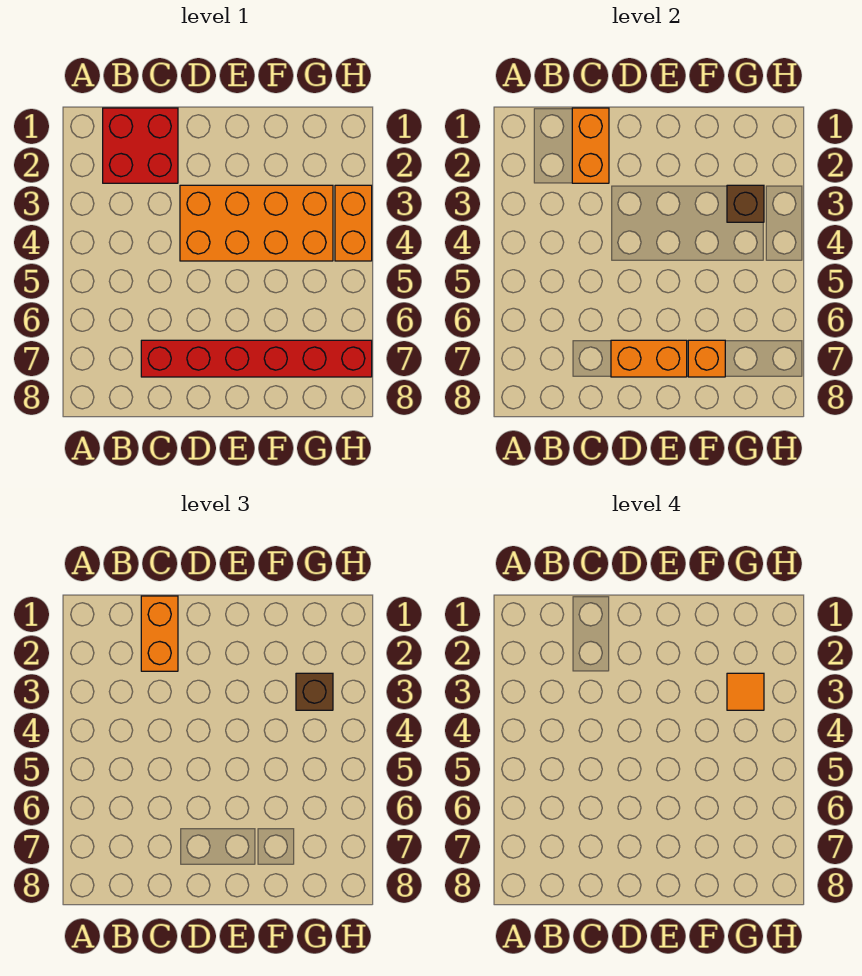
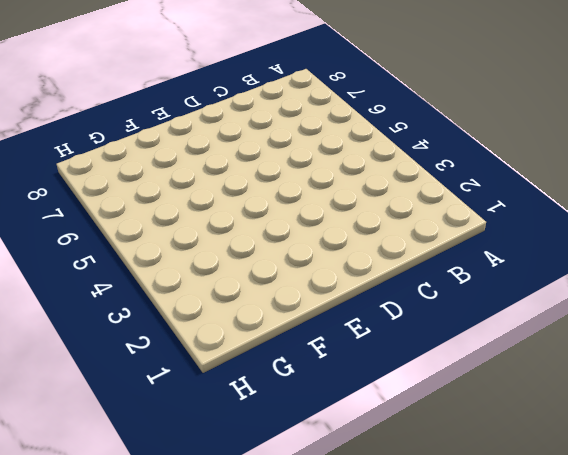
none -> red brick B1:C2 level 1
none -> red brick C7:H7 level 1

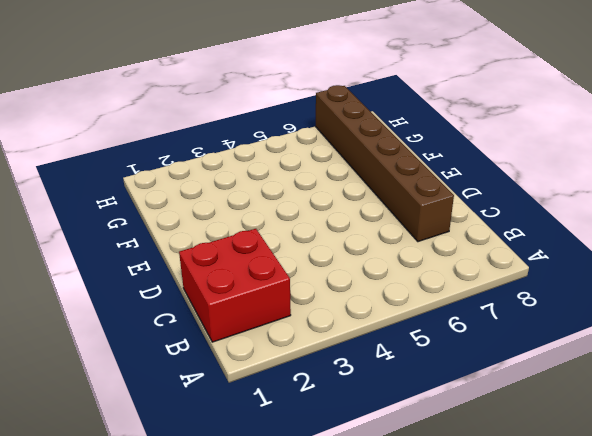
brown brick C7:H7 level 1 -> red brick C7:H7 level 1
none -> orange brick D3:G4 level 1
none -> orange brick H3:H4 level 1

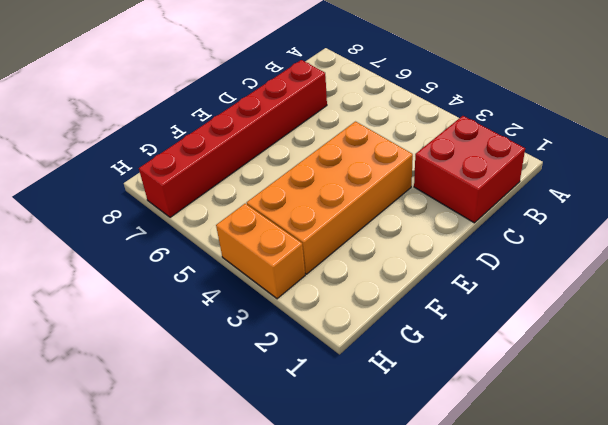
none -> orange brick C1:C2 level 2
none -> orange brick D7:E7 level 2

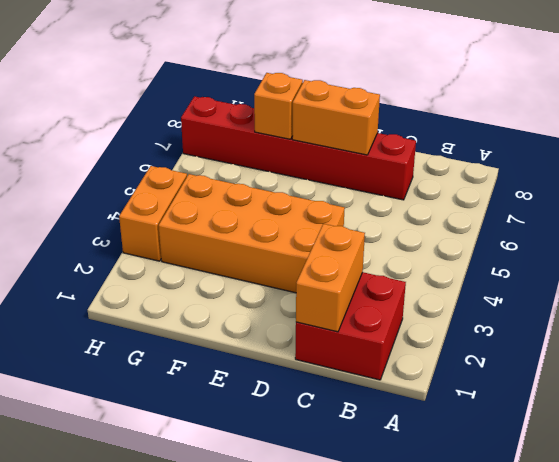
none -> brown brick G3 level 2
none -> orange brick C1:C2 level 3

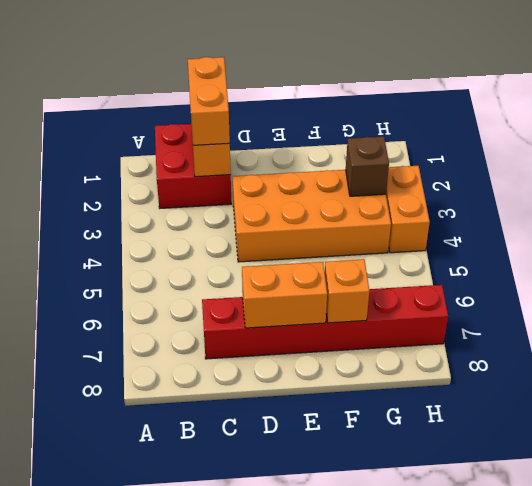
none -> brown brick G3 level 3
none -> orange tile G3 level 4

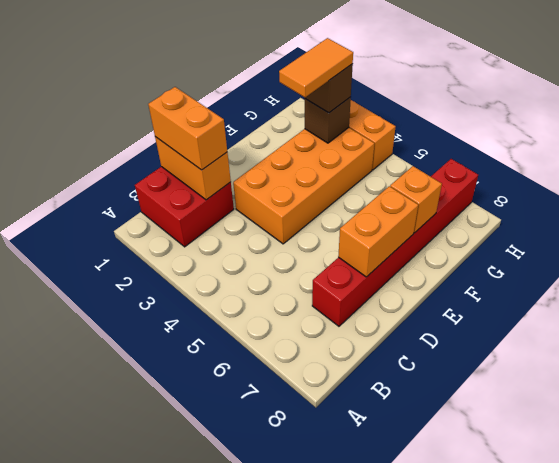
orange tile F3:G3 level 4 -> orange tile G3 level 4

